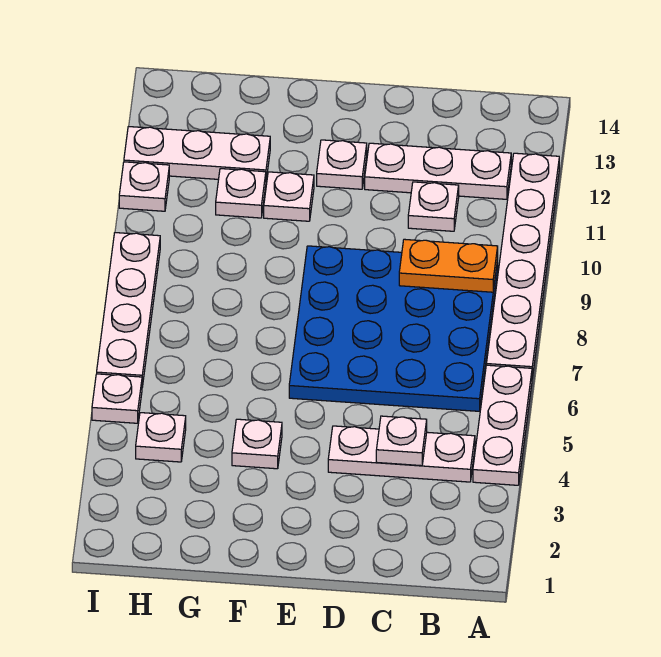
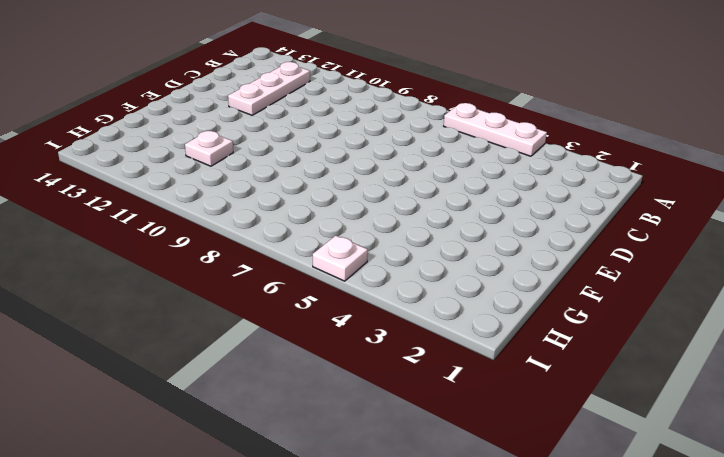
none -> white plate A7:A12 level 1
none -> white plate B4:D4 level 1
none -> blue plate B6:E9 level 1

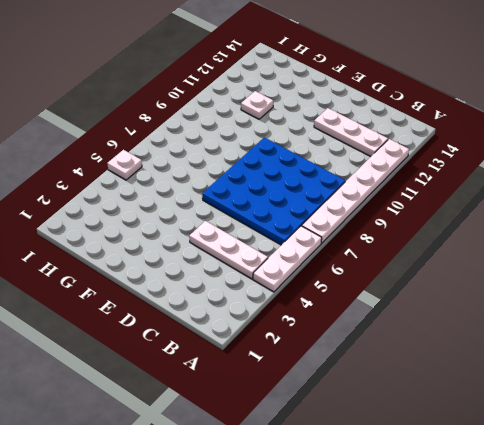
none -> white plate C11 level 1
none -> white plate E12 level 1
none -> white plate F4 level 1

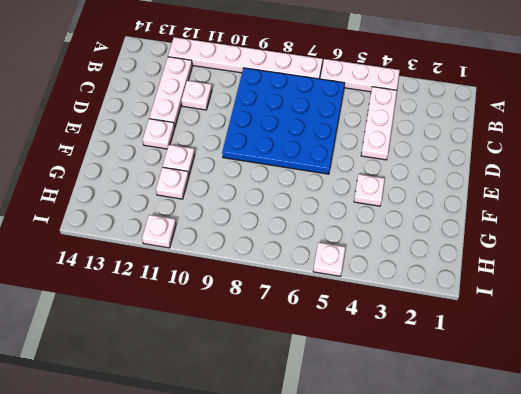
none -> white plate G12:I12 level 1
none -> white plate H4 level 1
none -> white plate I6:I9 level 1

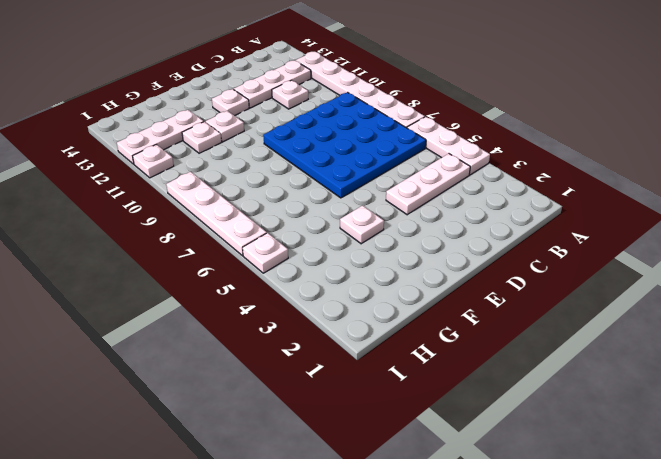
none -> white plate H4 level 1
none -> orange plate B9:C9 level 2
none -> white plate C4 level 2

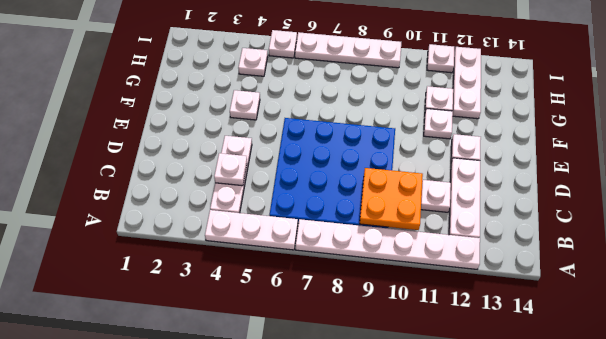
orange plate B9:C10 level 2 -> orange plate B9:C9 level 2

